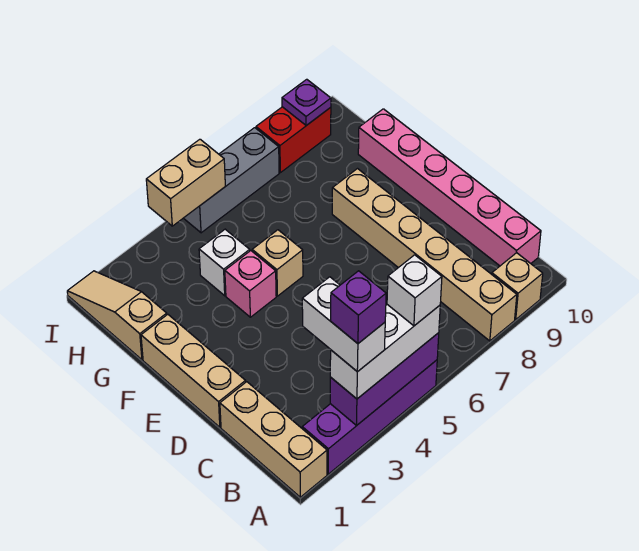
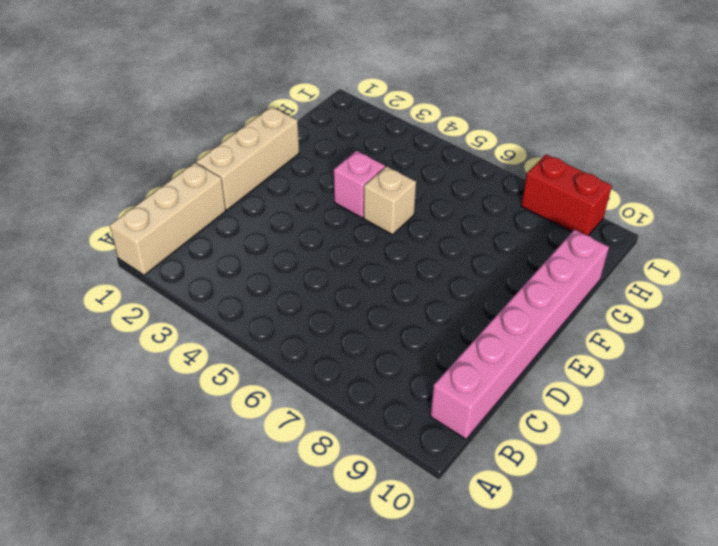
none -> purple brick A2:A5 level 1
none -> tan brick A8:F8 level 1
none -> tan brick A9 level 1

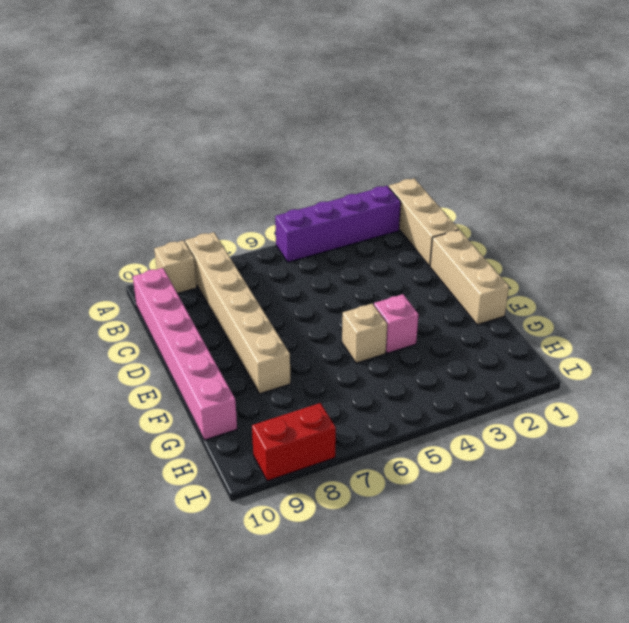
none -> tan slope G1:I1 level 1 top G
none -> white brick G4 level 1
none -> grey brick I5:I7 level 1

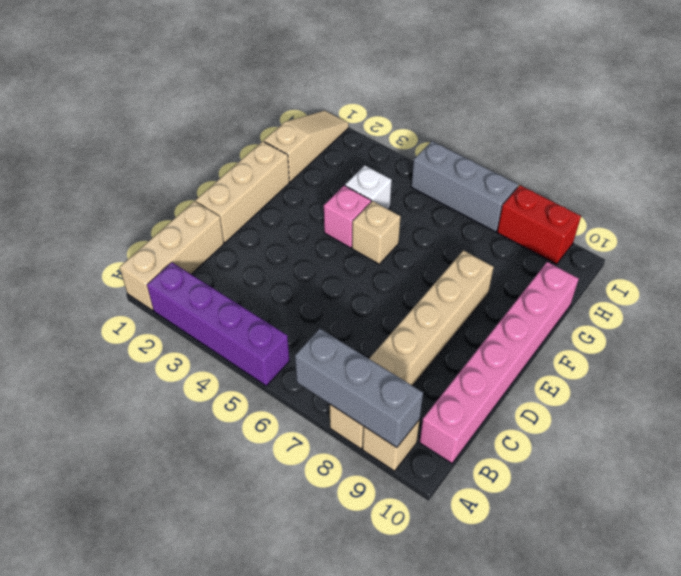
grey brick A7:A9 level 2 -> none
none -> purple brick A3:A5 level 2
none -> tan brick I4:I5 level 2
none -> purple plate I9 level 2

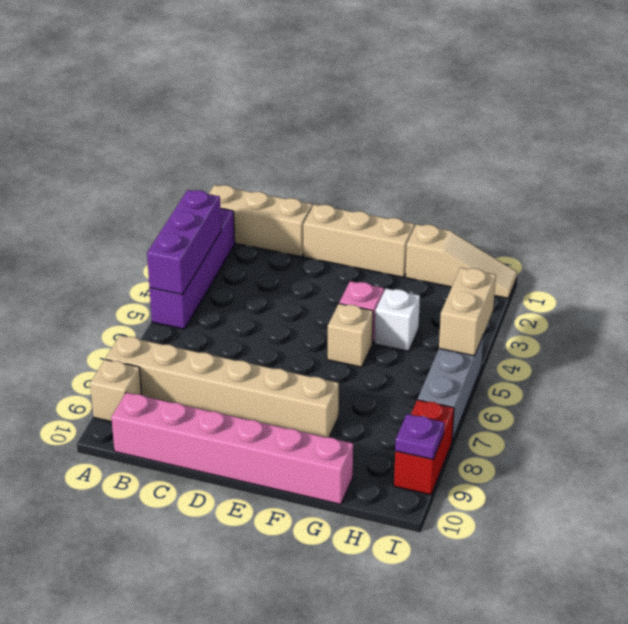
none -> white brick A3:A5 level 3
none -> white brick A3:B3 level 4
none -> white brick A5 level 4

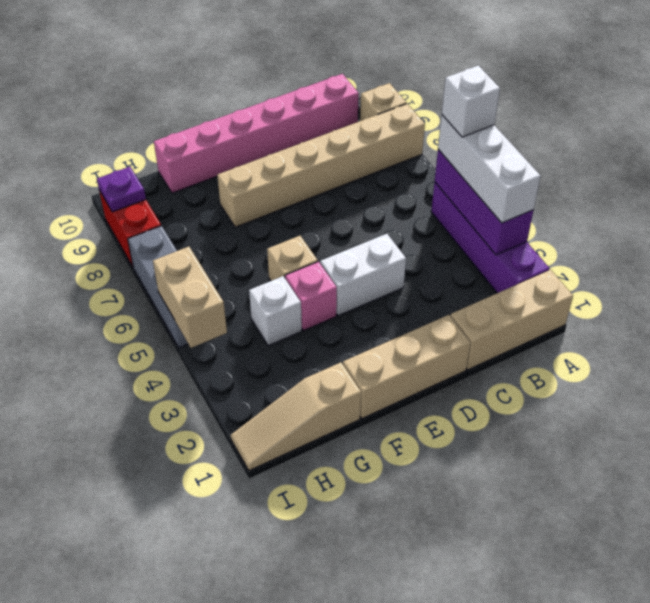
white brick D4:E4 level 1 -> white brick A3:B3 level 4
none -> purple brick A3 level 5

